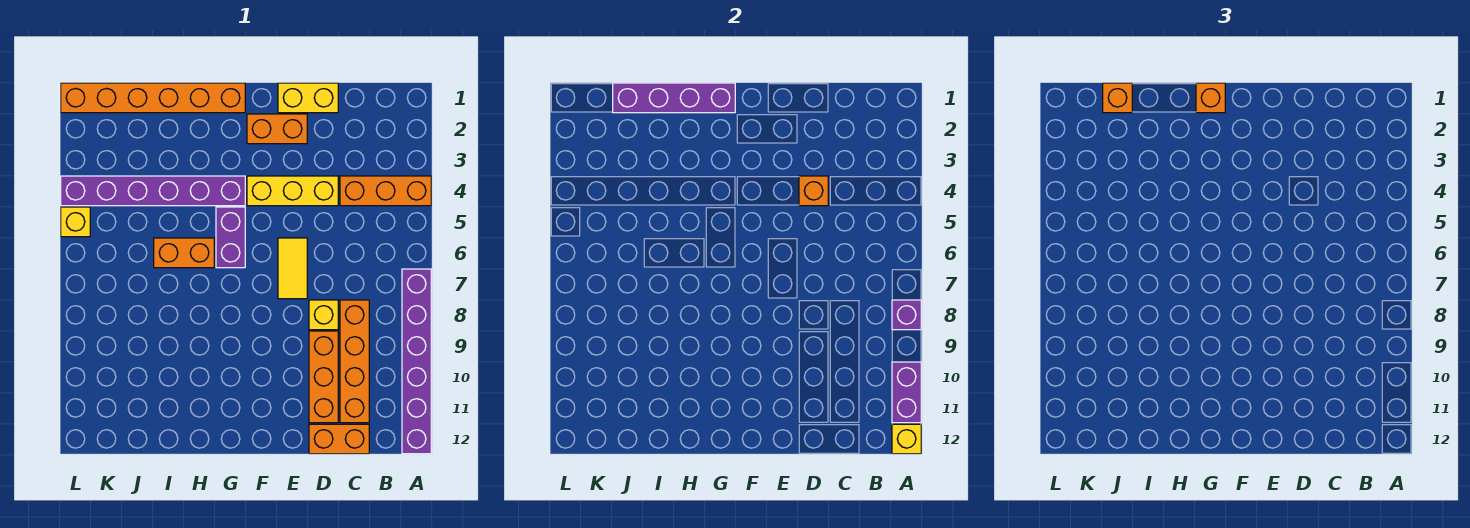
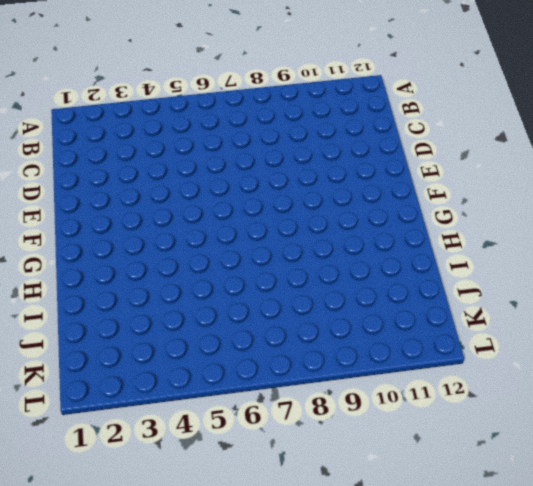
none -> orange brick A4:C4 level 1
none -> purple brick A7:A12 level 1
none -> orange brick C8:C11 level 1

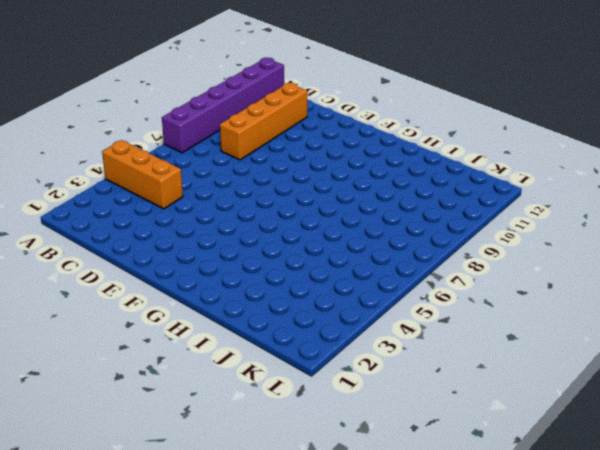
none -> orange brick C12:D12 level 1
none -> yellow brick D1:E1 level 1
none -> yellow brick D4:F4 level 1

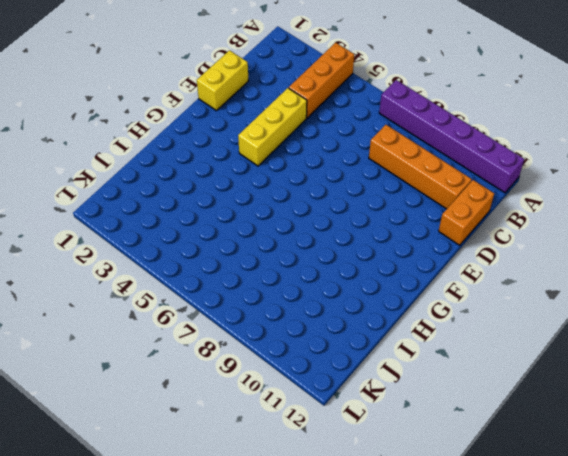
none -> yellow brick D8 level 1
none -> orange brick D9:D11 level 1
none -> orange brick E2:F2 level 1

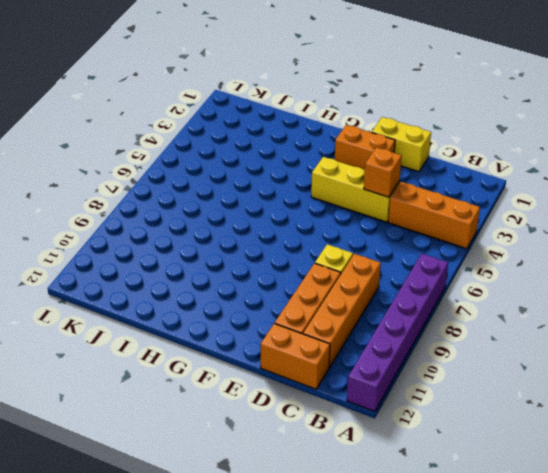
none -> yellow tile E6:E7 level 1
none -> orange brick G1:L1 level 1
none -> purple brick G4:L4 level 1

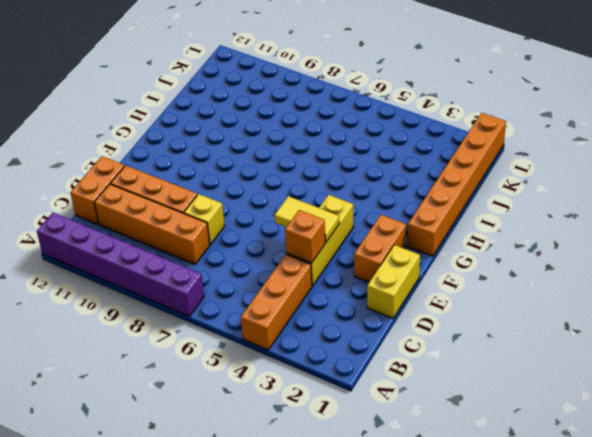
yellow tile E4:E5 level 2 -> yellow tile E6:E7 level 1
none -> purple brick G4:L4 level 1
none -> purple brick G5:G6 level 1
none -> orange brick H6:I6 level 1

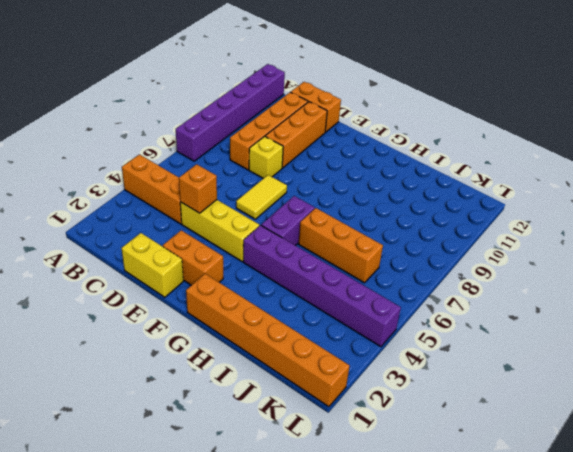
orange brick H6:J6 level 1 -> orange brick H6:I6 level 1
none -> yellow brick L5 level 1
none -> purple brick A8 level 2
none -> purple brick A10:A11 level 2

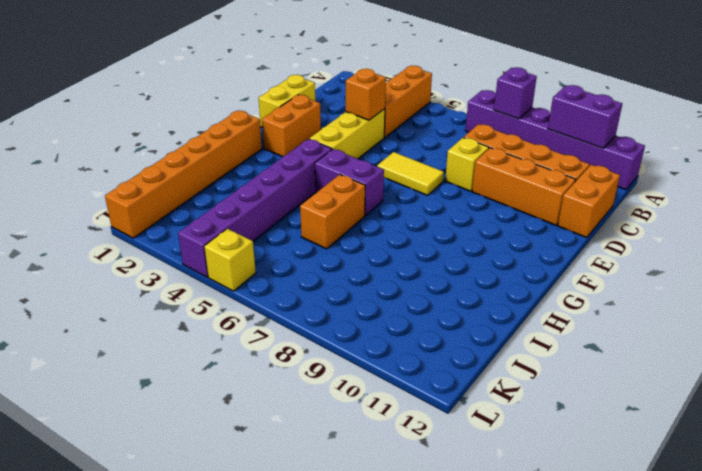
none -> yellow brick A12 level 2
none -> purple brick G1:J1 level 2
none -> orange brick G1 level 3

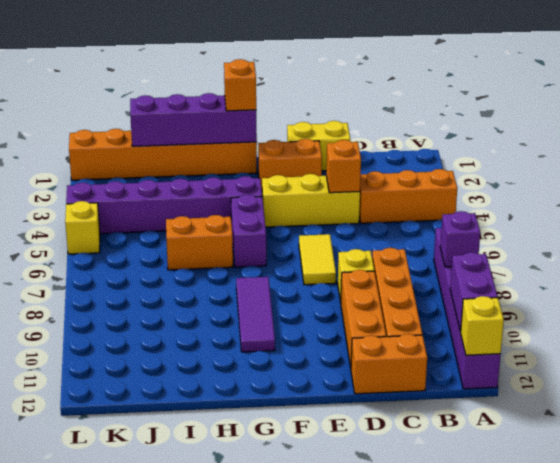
purple tile G8:G10 level 1 -> none
none -> orange brick J1 level 3

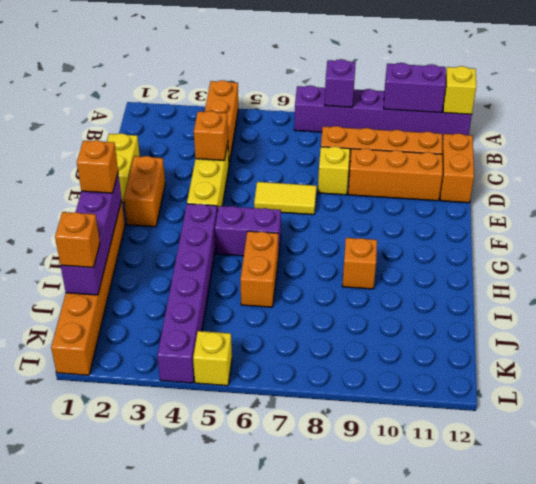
orange brick H9 level 1 -> none

